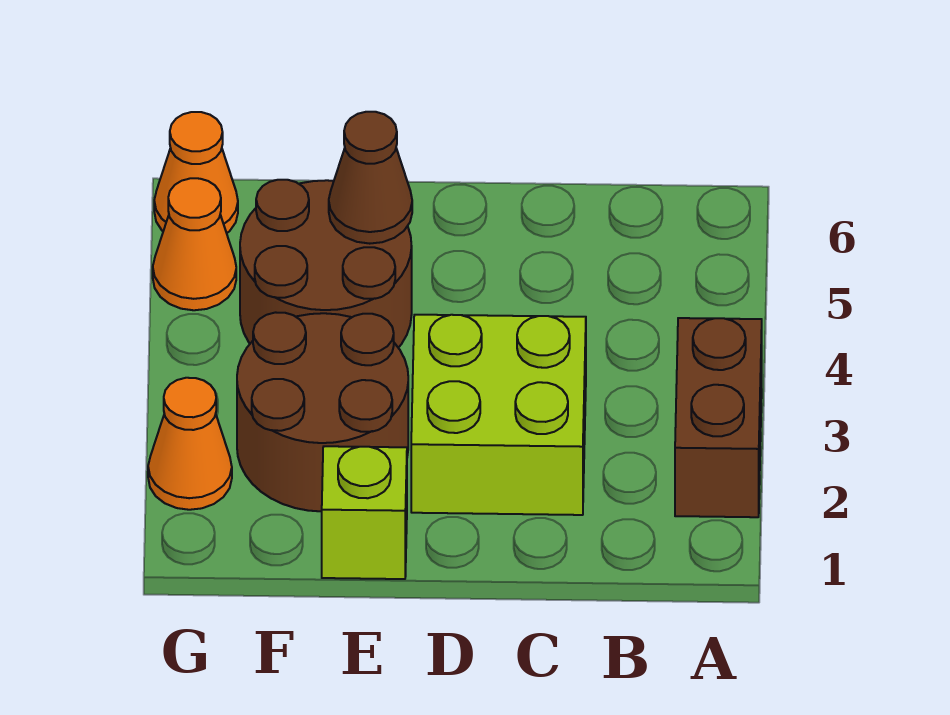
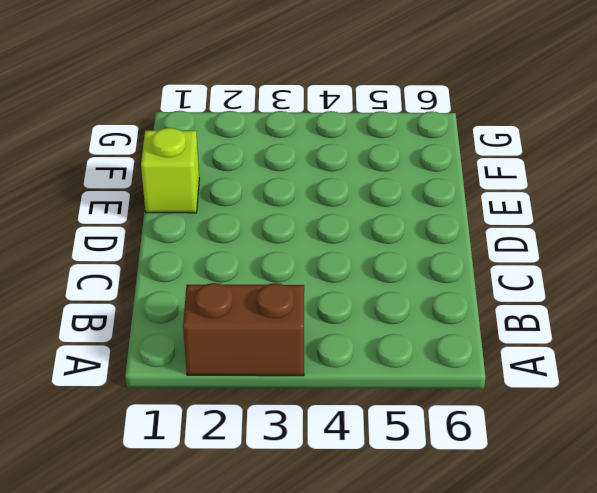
none -> lime brick C2:D3 level 1
none -> brown round brick E2:F3 level 1

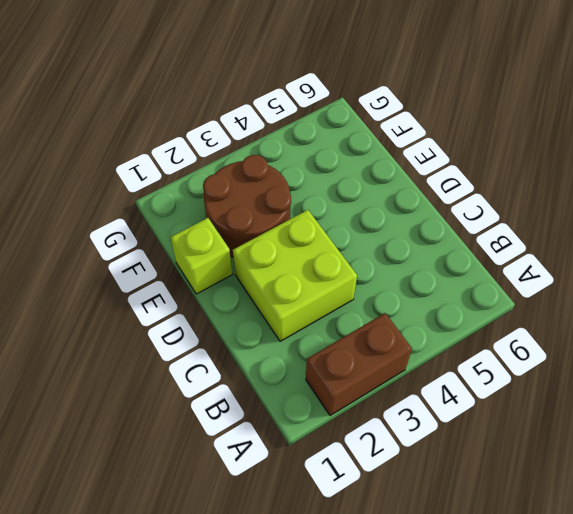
none -> brown round brick E4:F5 level 1
none -> orange cone G2 level 1

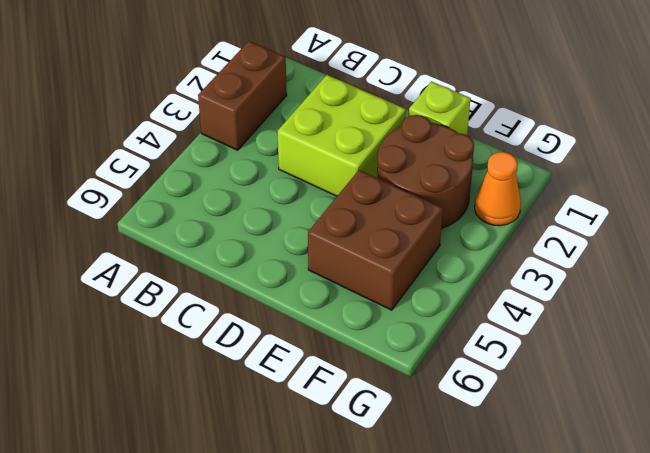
brown brick E4:F5 level 1 -> brown round brick E4:F5 level 1
none -> orange cone G5 level 1
none -> orange cone G6 level 1

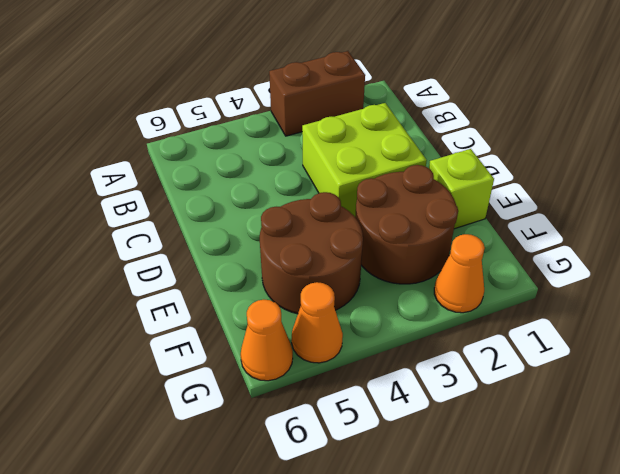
none -> brown cone E5 level 2

